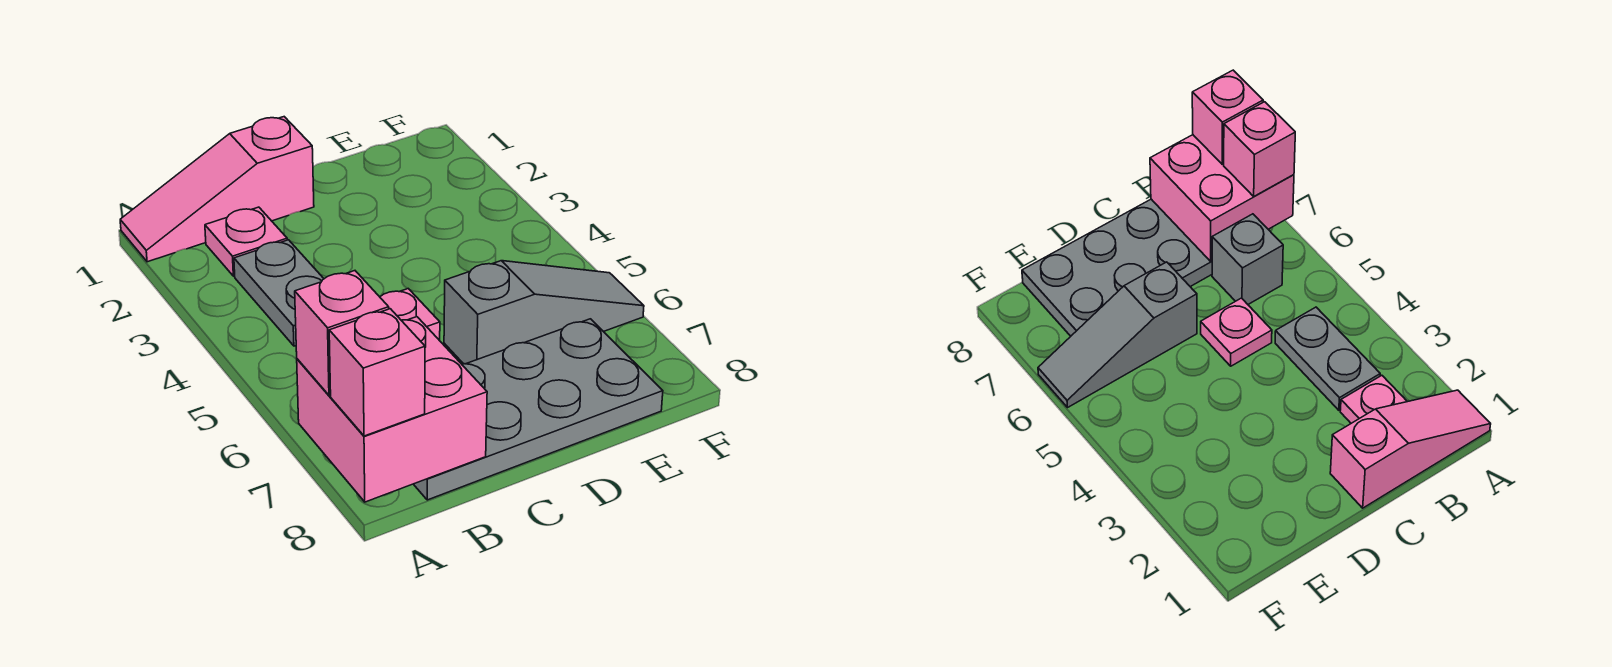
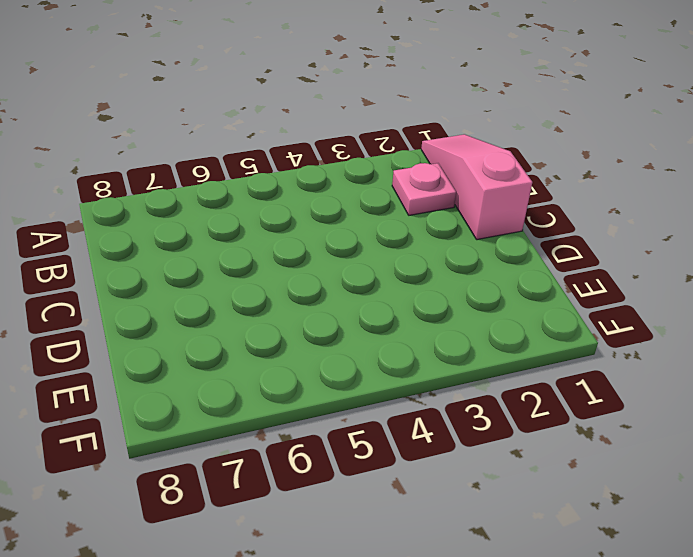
none -> grey plate B3:B4 level 1
none -> grey brick B6 level 1

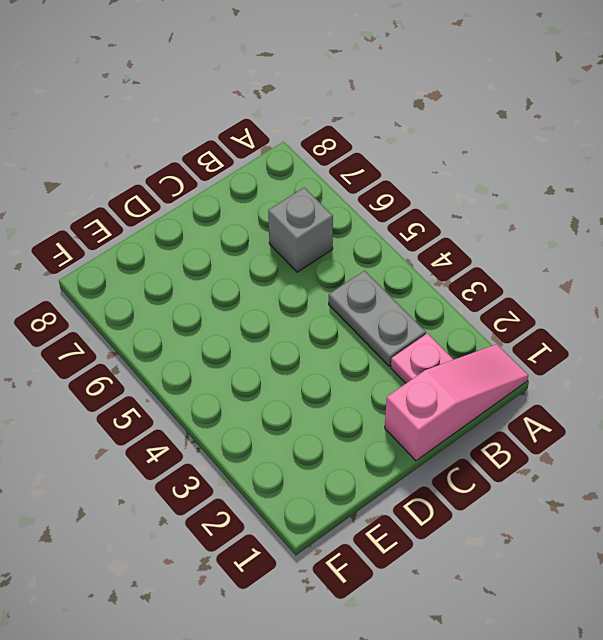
none -> grey plate B7:E8 level 1
none -> pink plate C5 level 1

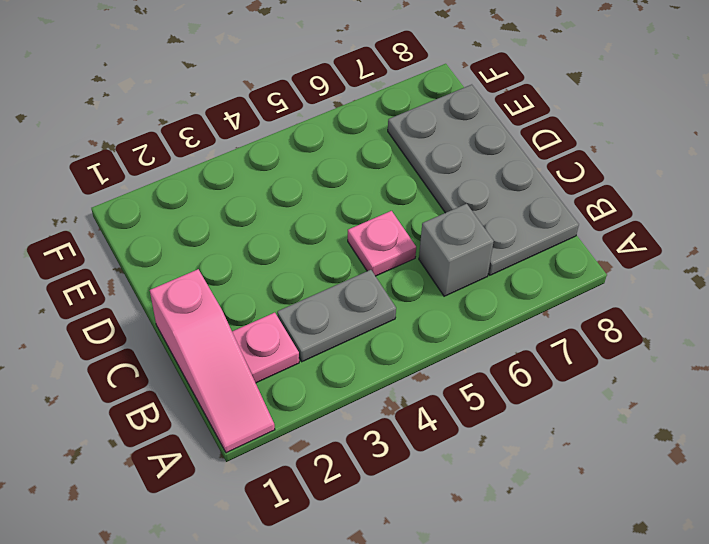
none -> grey slope D6:F6 level 1 top D
none -> pink brick A7:B8 level 2

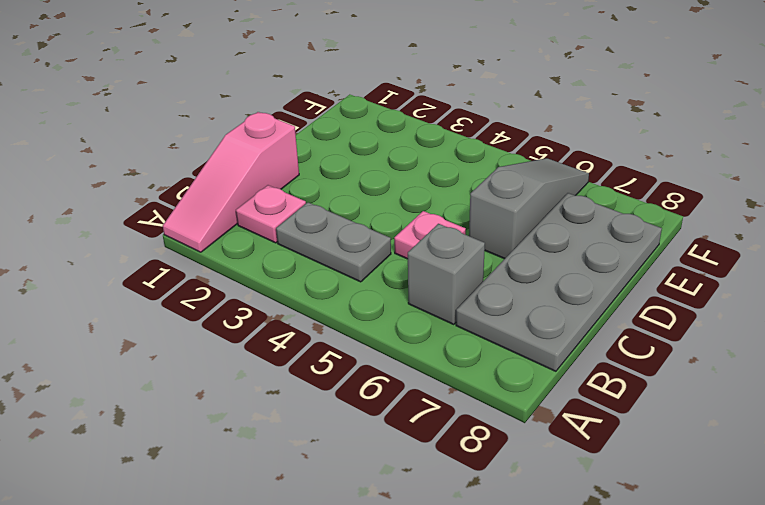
none -> pink brick A7:B8 level 2
none -> pink brick A7 level 3

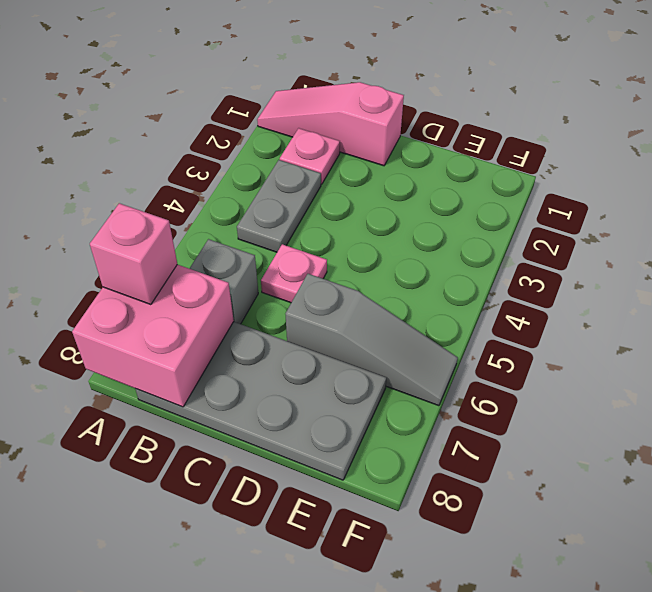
none -> pink brick A8 level 3

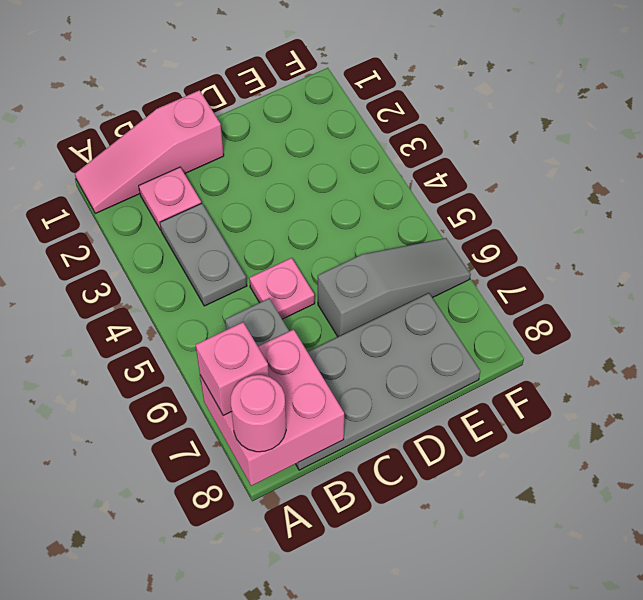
pink round brick A8 level 3 -> pink brick A8 level 3

